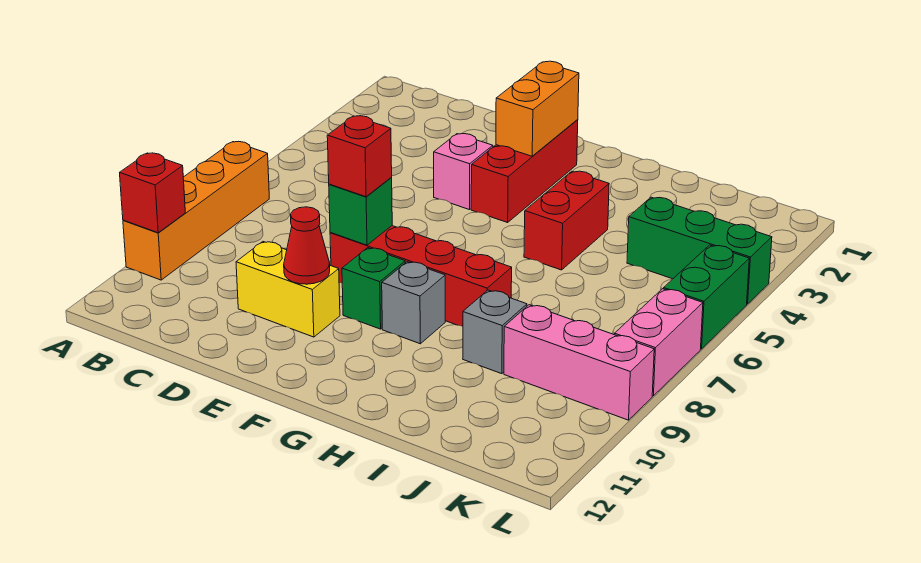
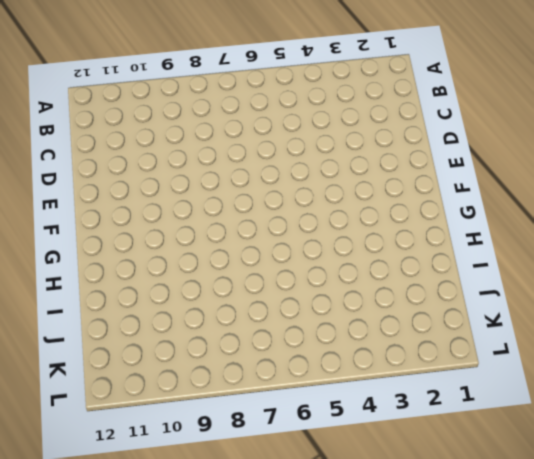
none -> orange brick A7:A10 level 1
none -> yellow brick D10:E10 level 1
none -> pink brick E4 level 1

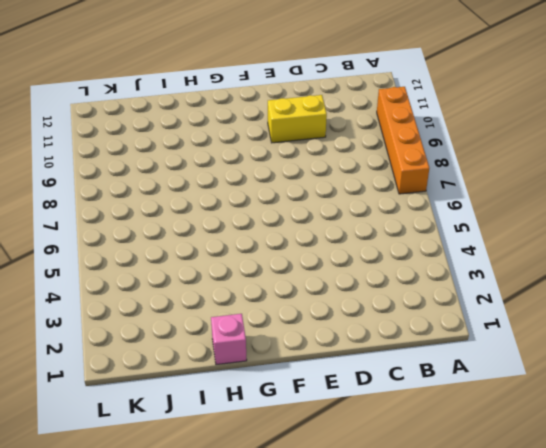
pink brick H1 level 1 -> pink brick E4 level 1
none -> red brick E8:H8 level 1
none -> red brick F2:F4 level 1
none -> green brick F9 level 1

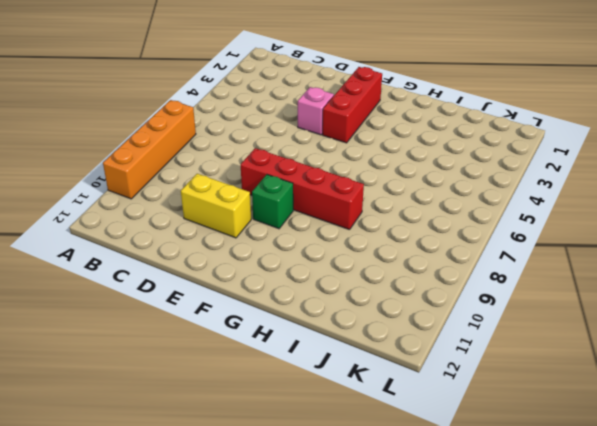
none -> grey brick G9 level 1
none -> red brick H4:H5 level 1
none -> grey brick I9 level 1

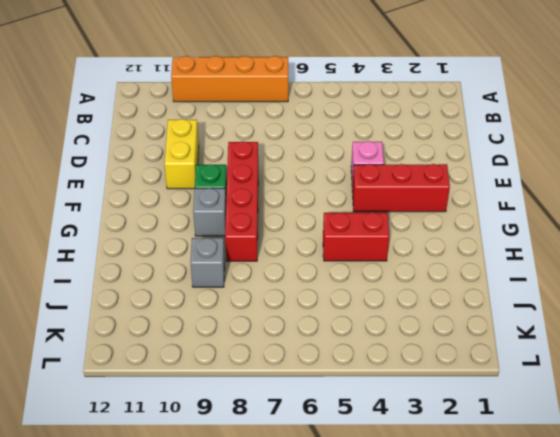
none -> green brick J4:L4 level 1
none -> pink brick J9:L9 level 1
none -> green brick L5:L6 level 1

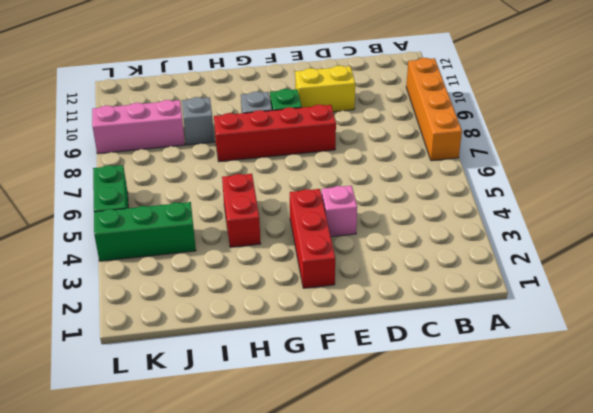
none -> pink brick L7:L8 level 1
none -> red brick A10 level 2
none -> green brick E8 level 2

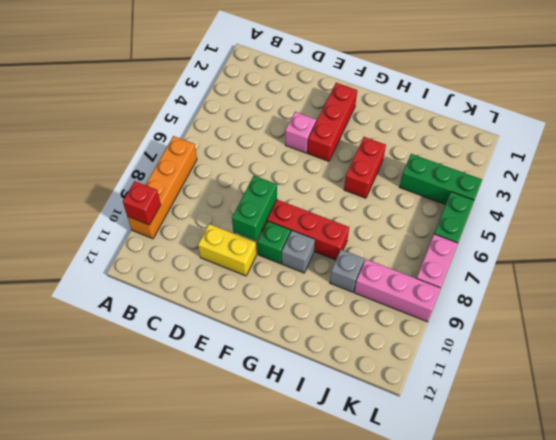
green brick E8:E9 level 2 -> green brick E8 level 2
none -> red cone E10 level 2
none -> orange brick F2:F3 level 2
none -> red brick E8 level 3

